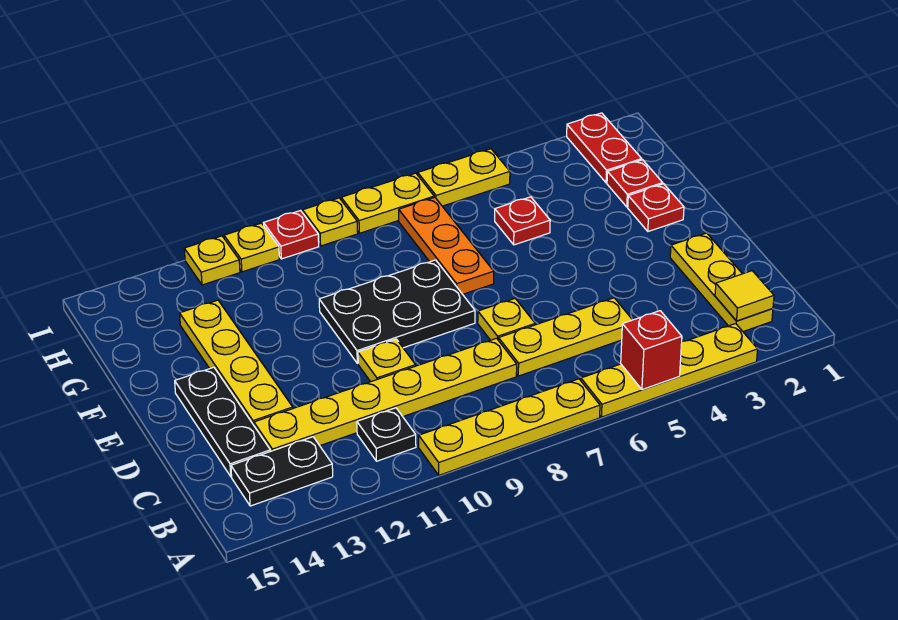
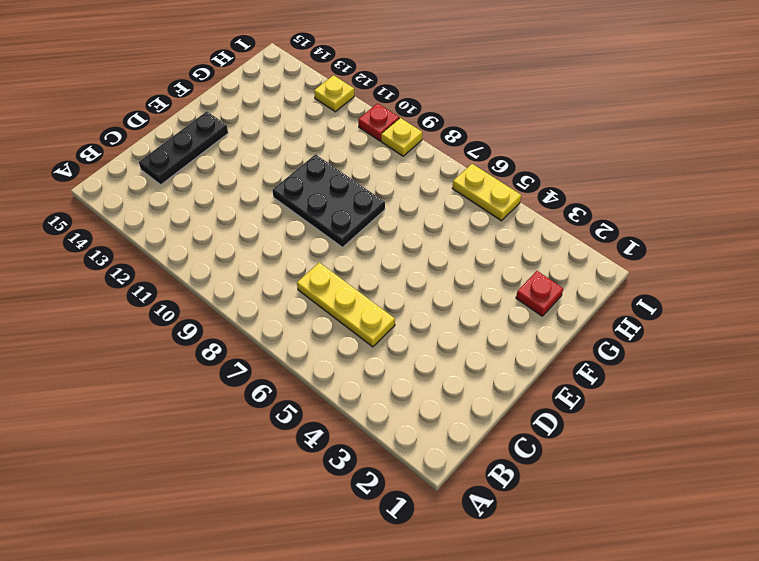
none -> yellow plate A3:A6 level 1
none -> yellow plate A7:A10 level 1
none -> yellow plate B2:D2 level 1

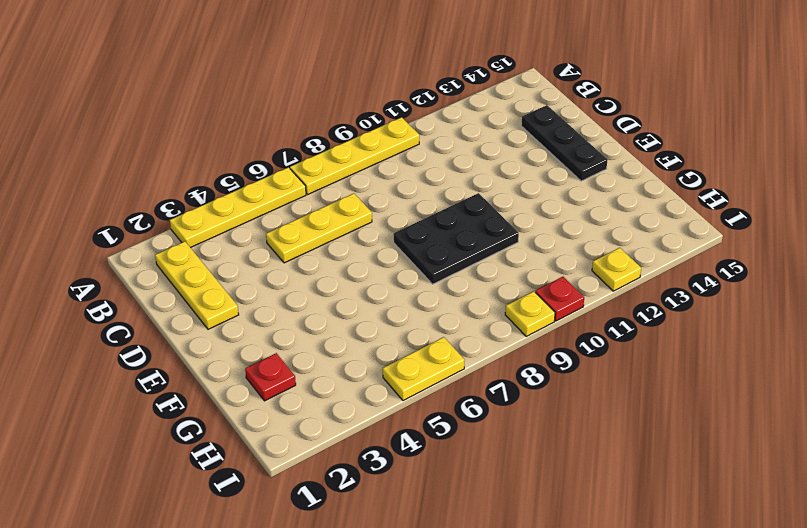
none -> black plate B11 level 1
none -> black plate B13:B14 level 1
none -> yellow plate C8:C13 level 1

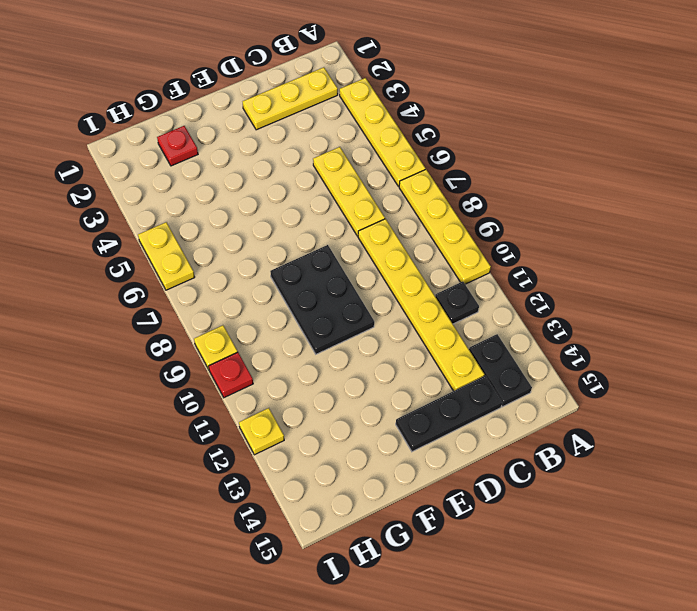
none -> yellow plate D7 level 1
none -> yellow plate D10 level 1
none -> yellow plate D13:G13 level 1

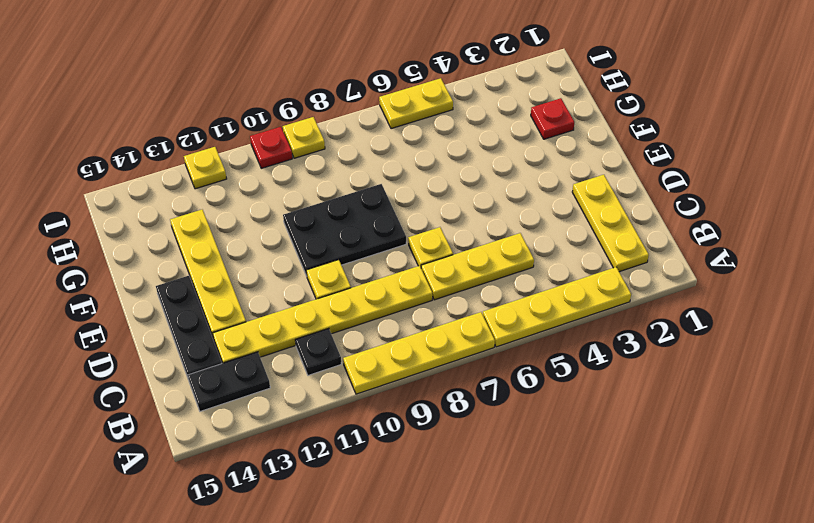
none -> red plate F2 level 1
none -> orange plate F7:H7 level 1
none -> red plate G5 level 1

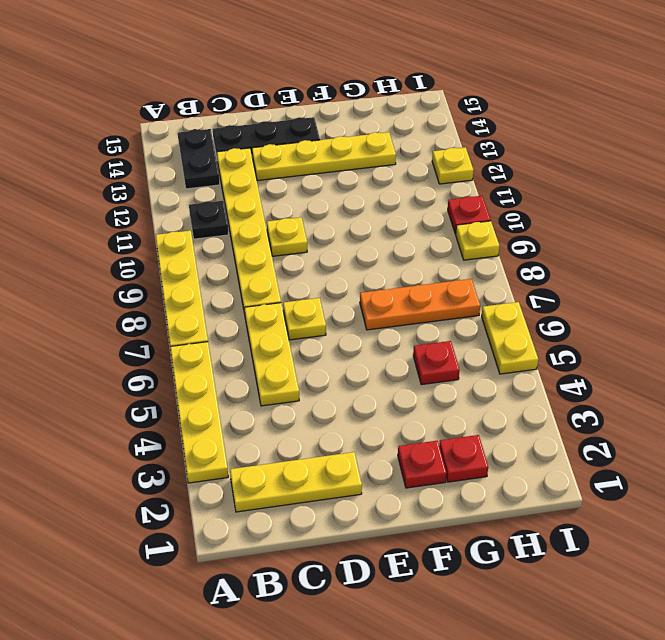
none -> black plate E8:F10 level 1
none -> red plate H2:I2 level 1
none -> yellow plate I7:I8 level 1

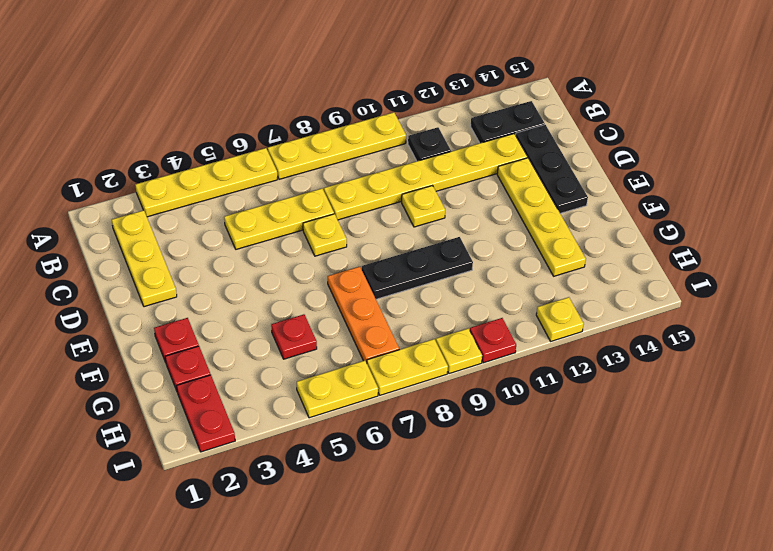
black plate F8:F10 level 1 -> black plate E8:F10 level 1
none -> yellow plate I11 level 1
none -> red brick A5 level 2
none -> yellow tile B2 level 2

